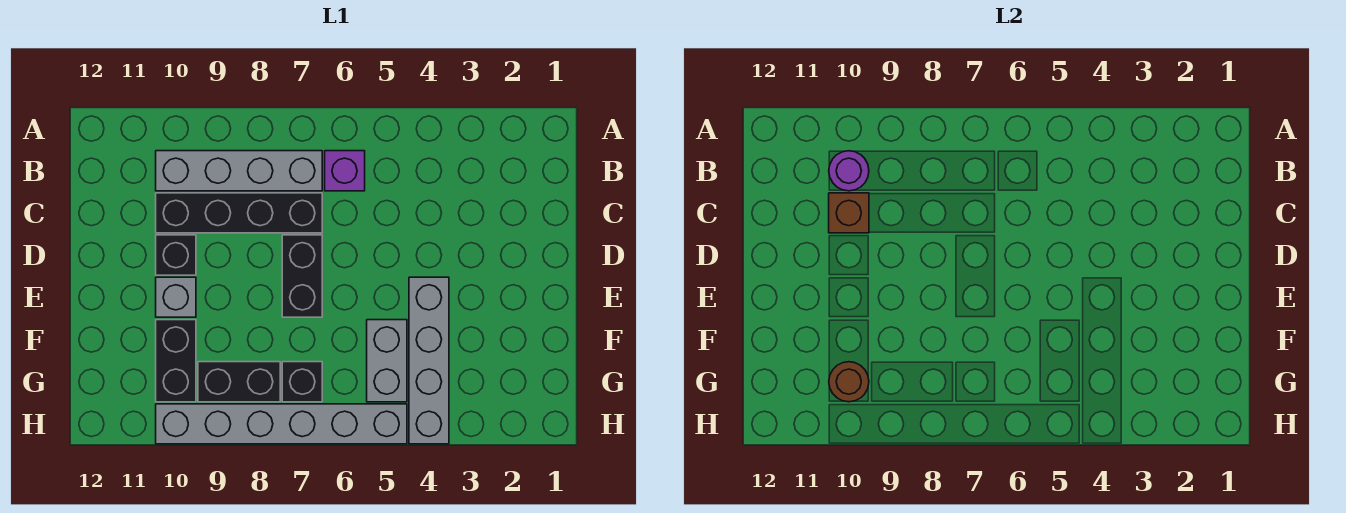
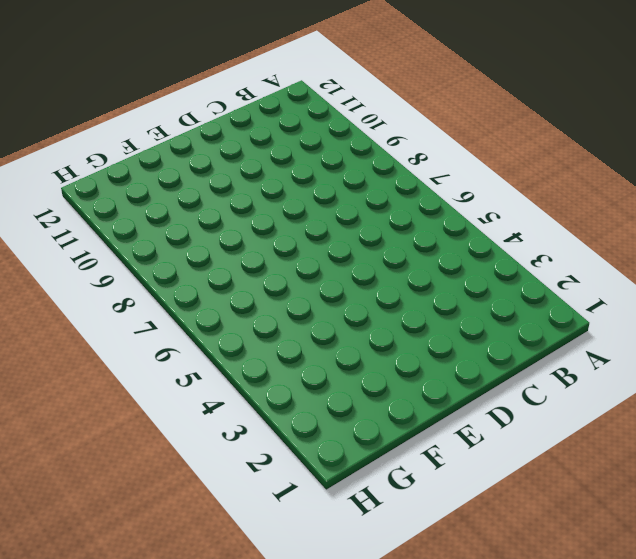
none -> purple brick B6 level 1
none -> grey brick B7:B10 level 1
none -> black brick C7:C10 level 1

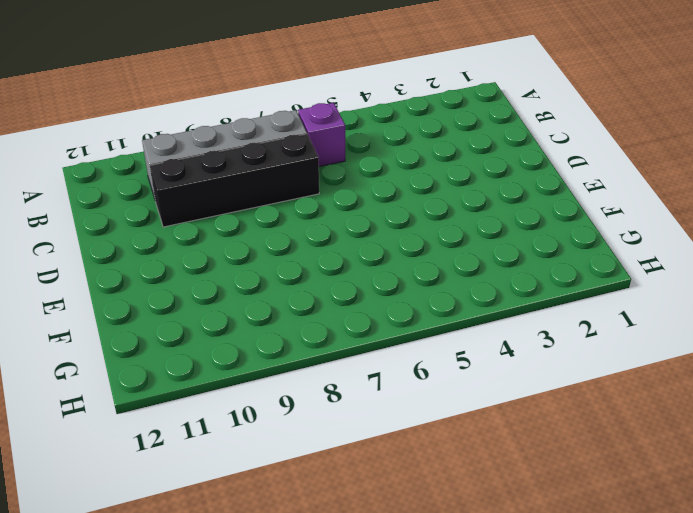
none -> black brick D7:E7 level 1
none -> black brick D10 level 1
none -> grey brick E4:H4 level 1

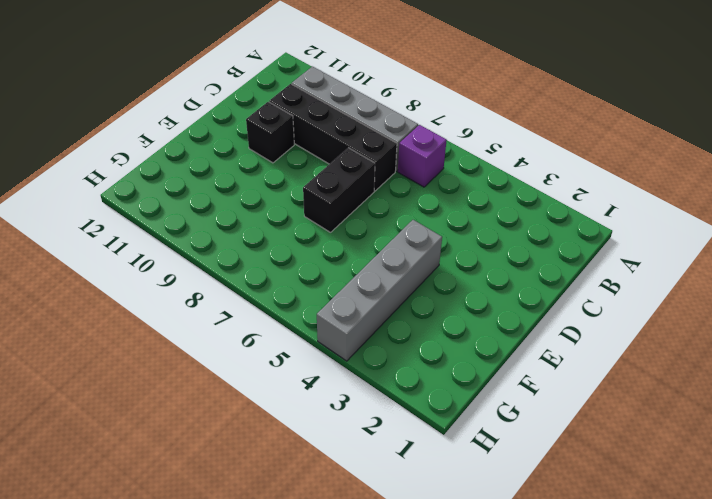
none -> grey brick E10 level 1
none -> grey brick F5:G5 level 1
none -> black brick F10:G10 level 1

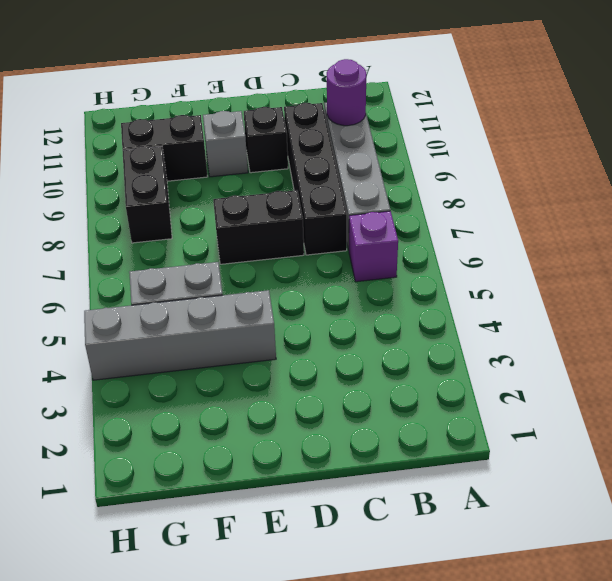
none -> black brick G7 level 1
none -> grey brick H5:H10 level 1
none -> brown brick C10 level 2

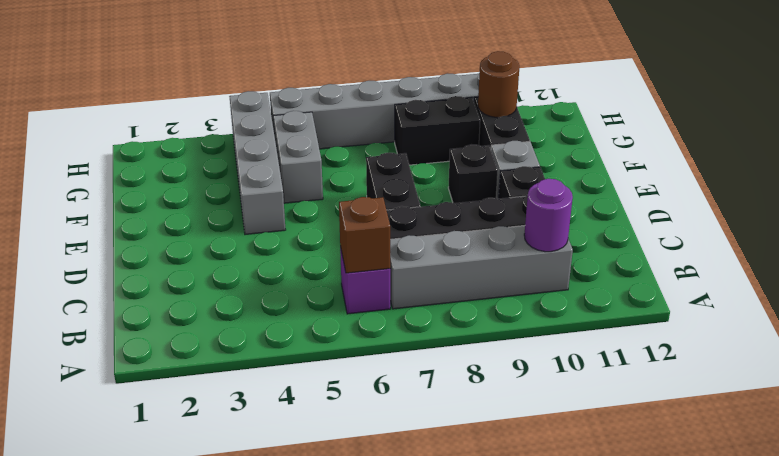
brown brick B6 level 2 -> brown brick C10 level 2
black brick E9 level 1 -> black brick G7 level 1

